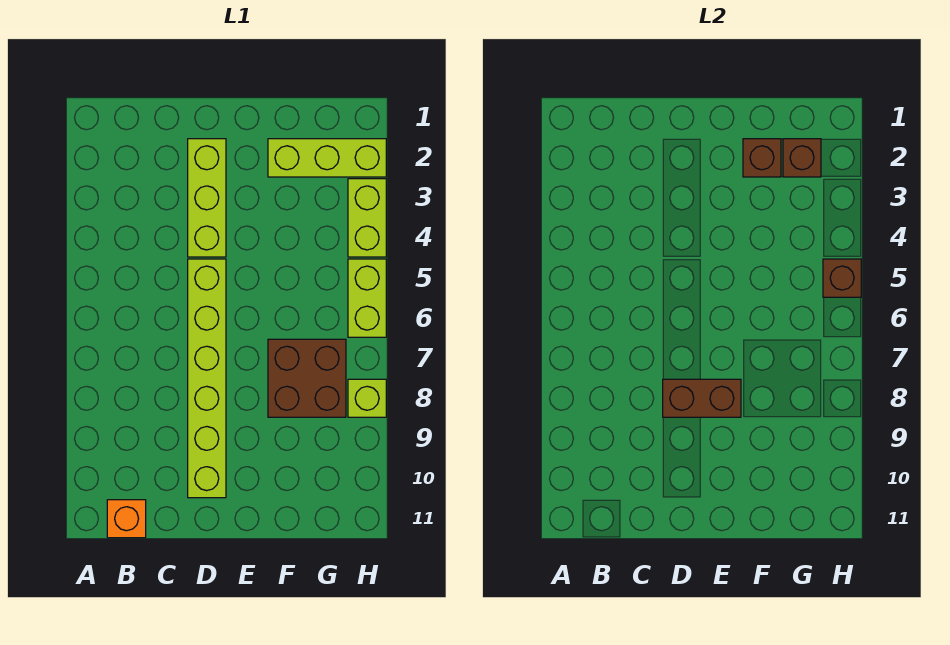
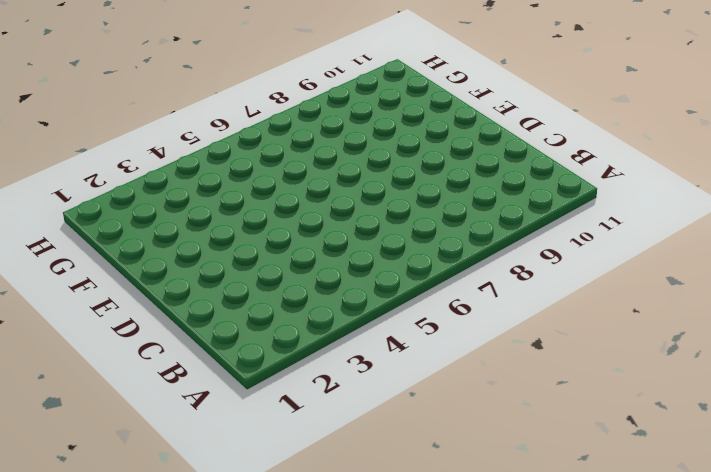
none -> orange brick B11 level 1
none -> lime brick D2:D4 level 1
none -> lime brick D5:D10 level 1

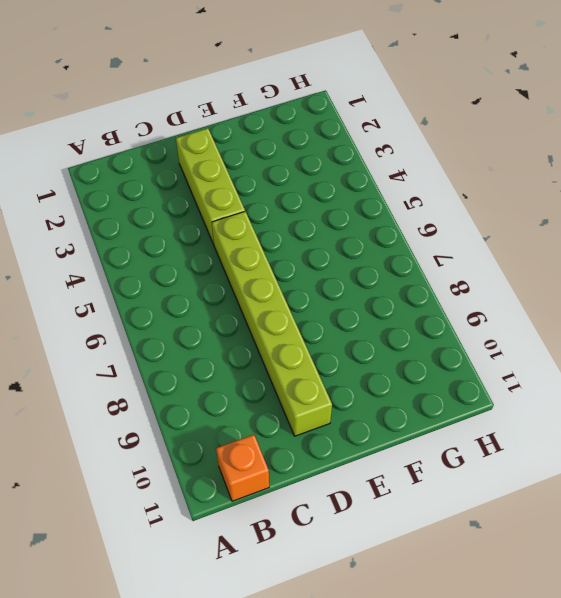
none -> lime brick F2:H2 level 1
none -> brown brick F7:G8 level 1
none -> lime brick H3:H4 level 1

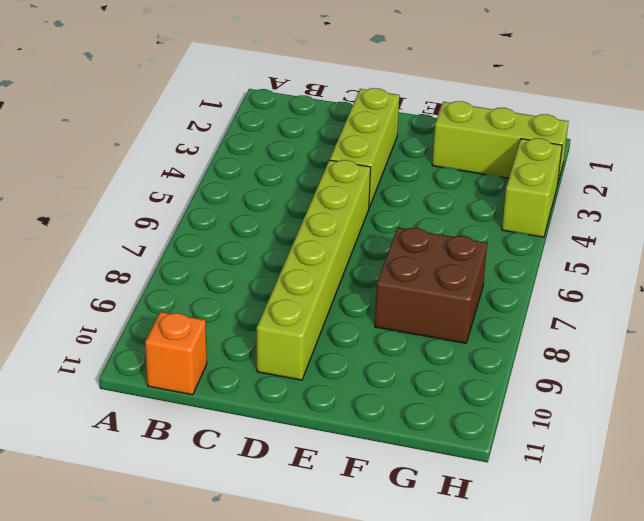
none -> lime brick H5:H6 level 1
none -> lime brick H8 level 1
none -> brown brick D8:E8 level 2

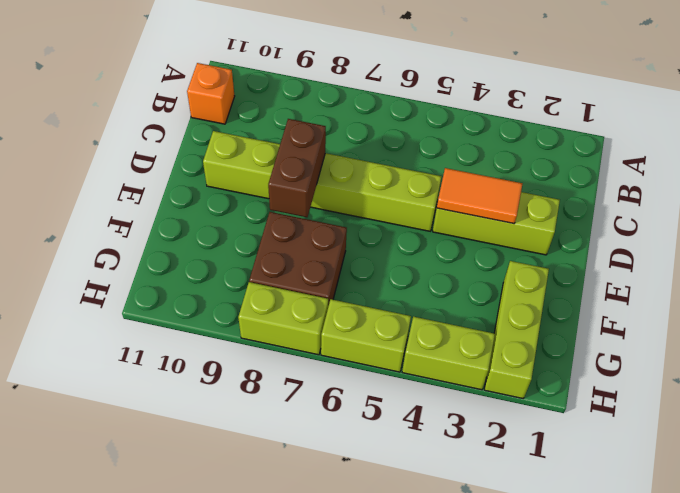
orange tile D3:D4 level 2 -> none
lime brick H7:H8 level 1 -> lime brick H8 level 1
none -> brown brick F2 level 2
none -> brown brick G2 level 2
none -> brown brick H5 level 2

